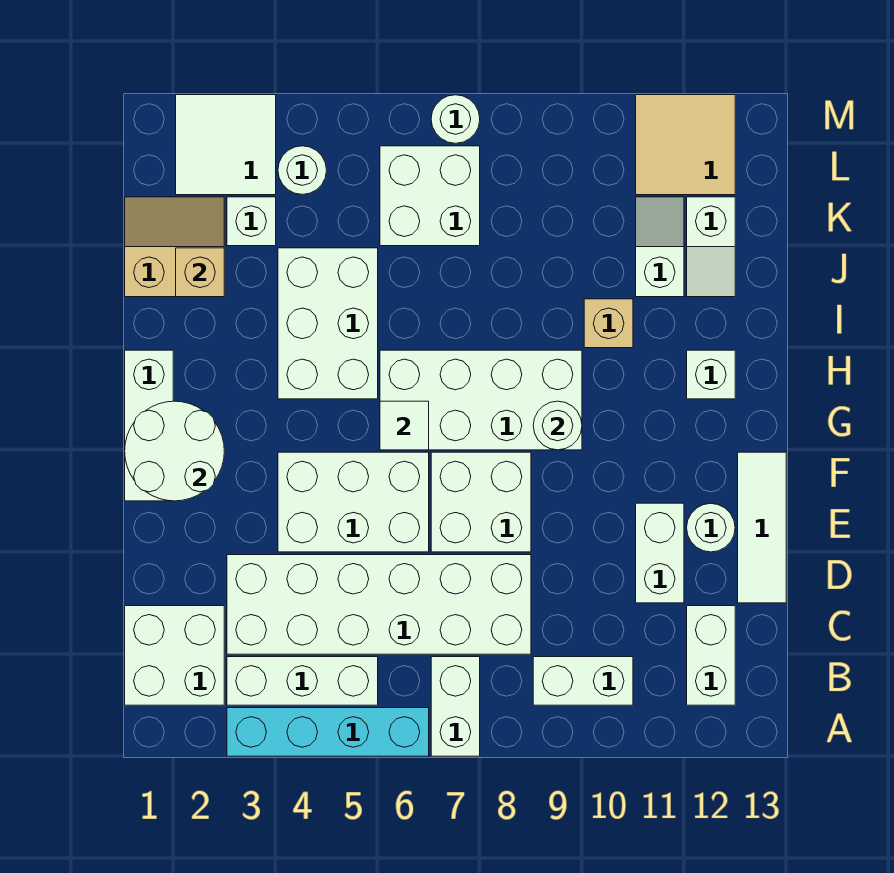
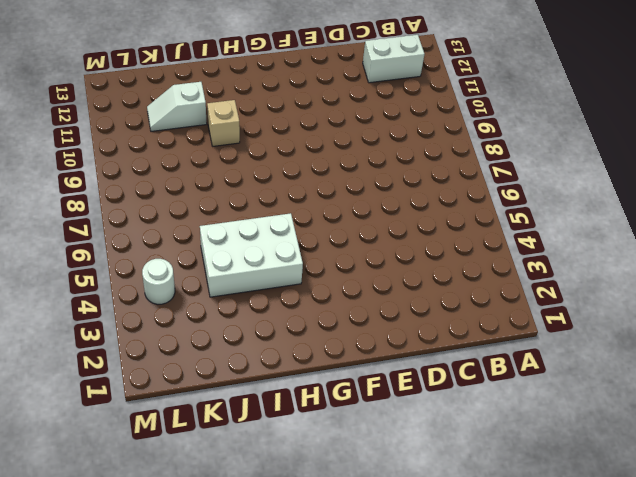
none -> cyan brick A3:A6 level 1
none -> white brick A7:B7 level 1
none -> white brick B1:C2 level 1
none -> white brick B3:B5 level 1

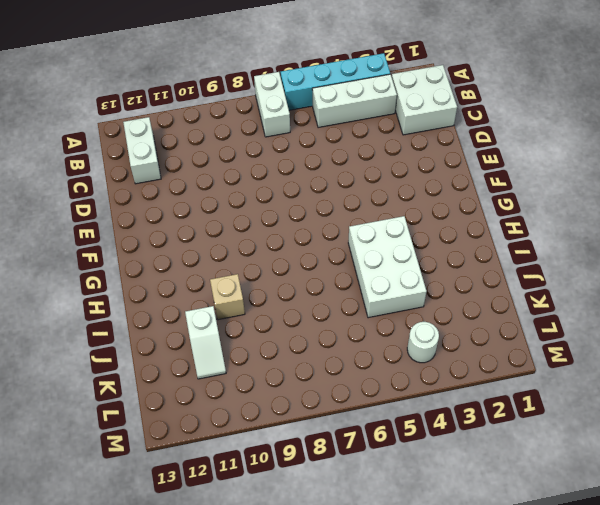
none -> white brick B9:B10 level 1
none -> white brick C3:D8 level 1
none -> white brick D11:E11 level 1
none -> white tile D13:F13 level 1

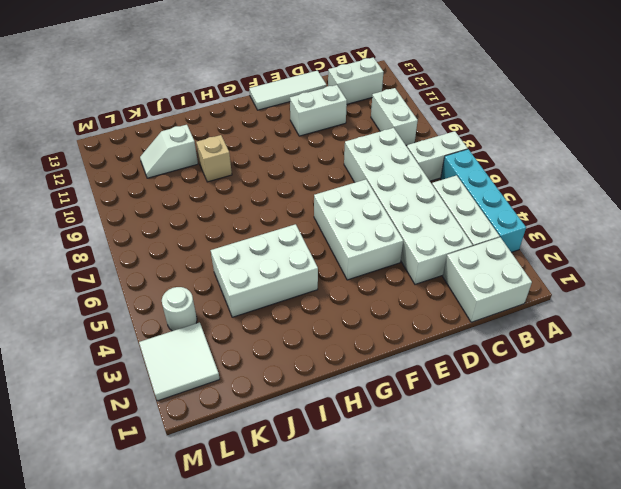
none -> white brick E7:F8 level 1
none -> white round brick E12 level 1
none -> white brick F1:H1 level 1
none -> white brick G6:H9 level 1

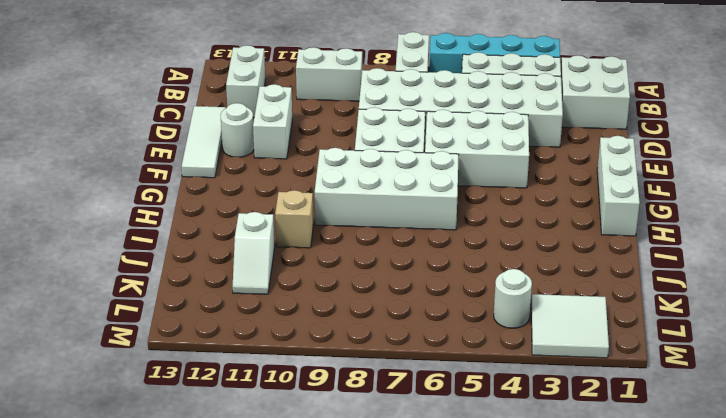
none -> white brick H4:J5 level 1
none -> white brick H12 level 1
none -> tan slope J1:K2 level 1 top J
none -> white slope J12:K12 level 1 top K

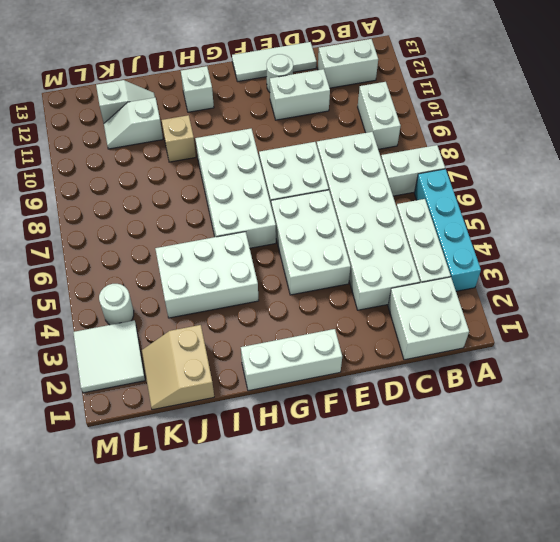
none -> white brick K3 level 1
none -> white brick K6:L7 level 1
none -> tan tile L11:M12 level 1
none -> white round brick M7 level 1

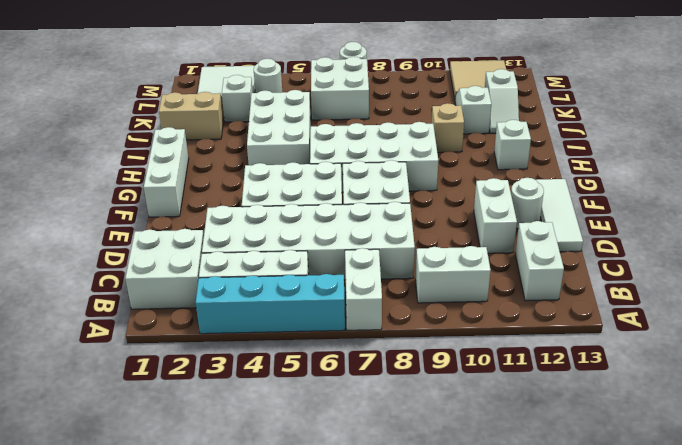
none -> white round brick F1:G2 level 2
none -> white tile G6 level 2
none -> white round brick G9 level 2
none -> tan brick J2 level 2

